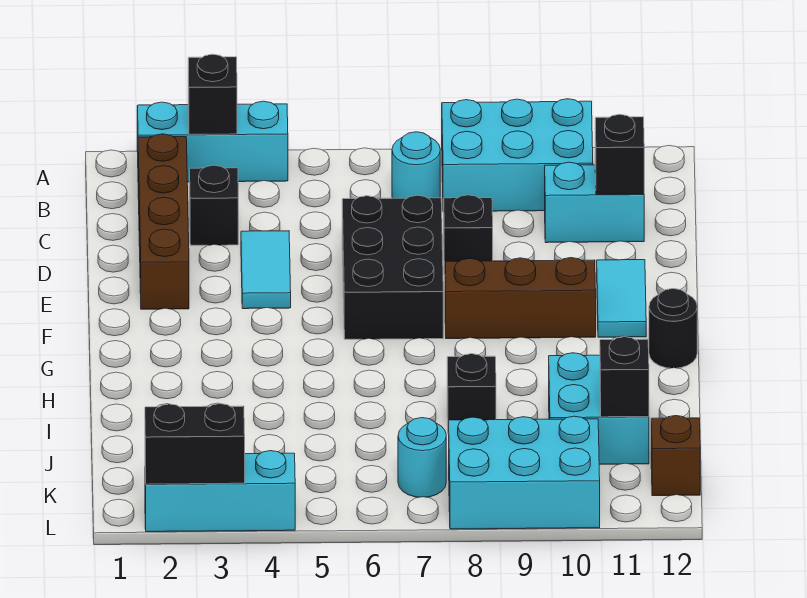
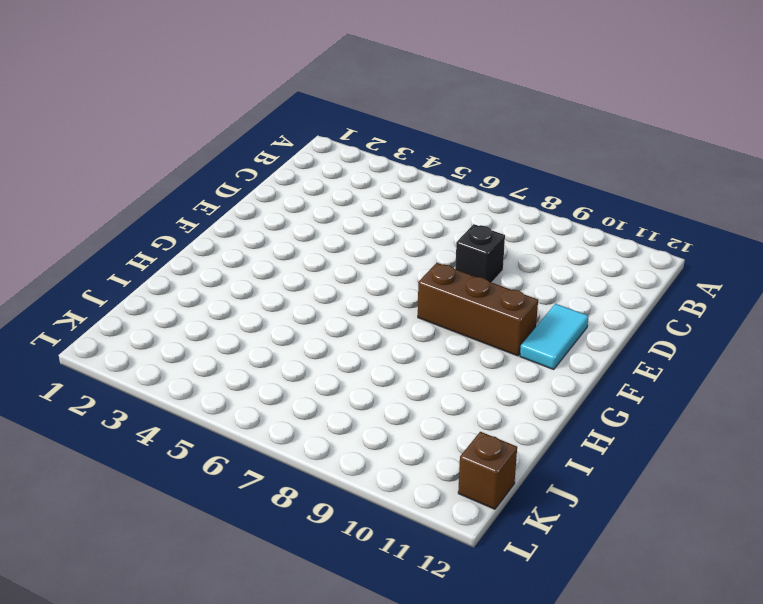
none -> cyan brick A2:A4 level 1
none -> cyan brick A8:B10 level 1
none -> brown brick B2:E2 level 1

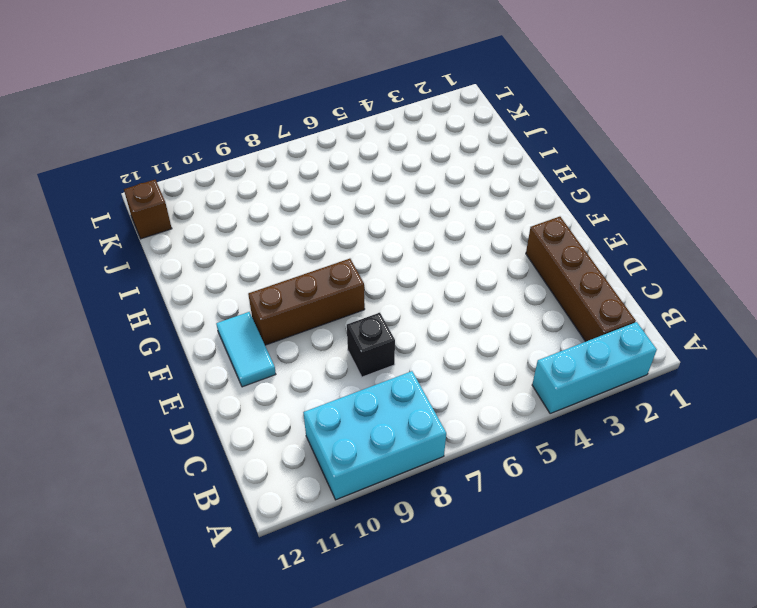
none -> cyan round brick B7 level 1
none -> black brick C3 level 1
none -> cyan brick C10:C11 level 1

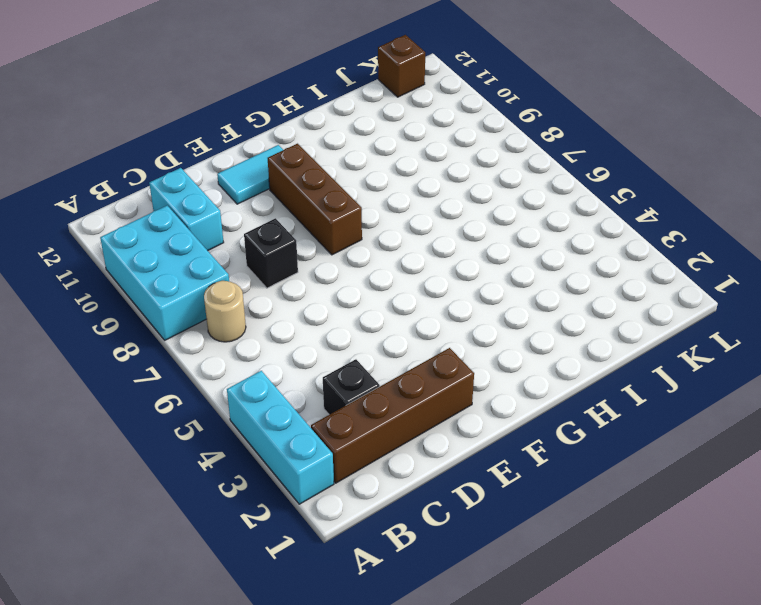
tan round brick B7 level 1 -> cyan round brick B7 level 1
none -> cyan tile D4:E4 level 1
none -> black brick D6:F7 level 1
none -> black round brick G12 level 1

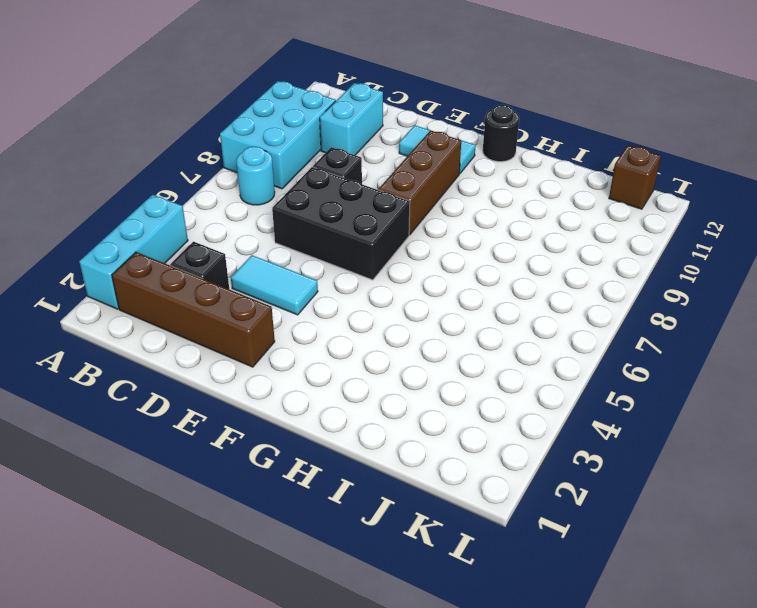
none -> black brick I8 level 1
none -> cyan brick I10:J11 level 1
none -> cyan round brick K7 level 1

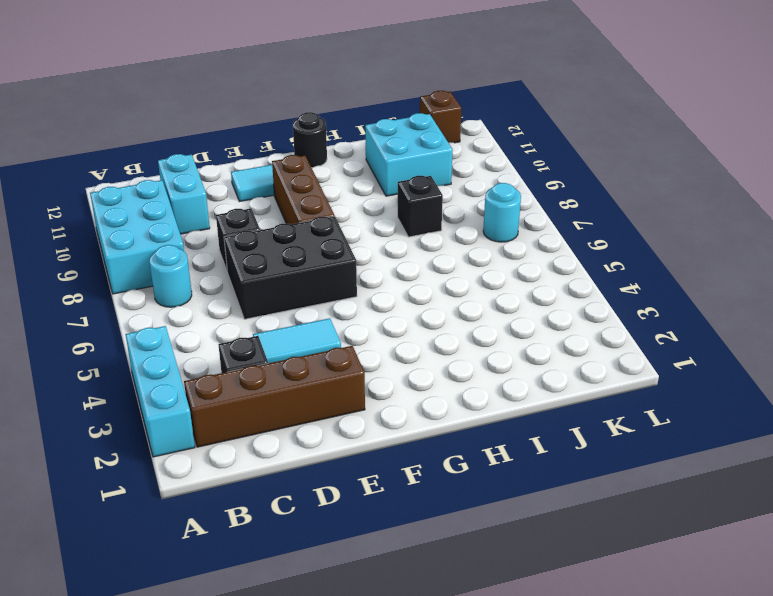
none -> cyan brick K8:L10 level 1
none -> cyan brick L2:L4 level 1
none -> black brick A3 level 2

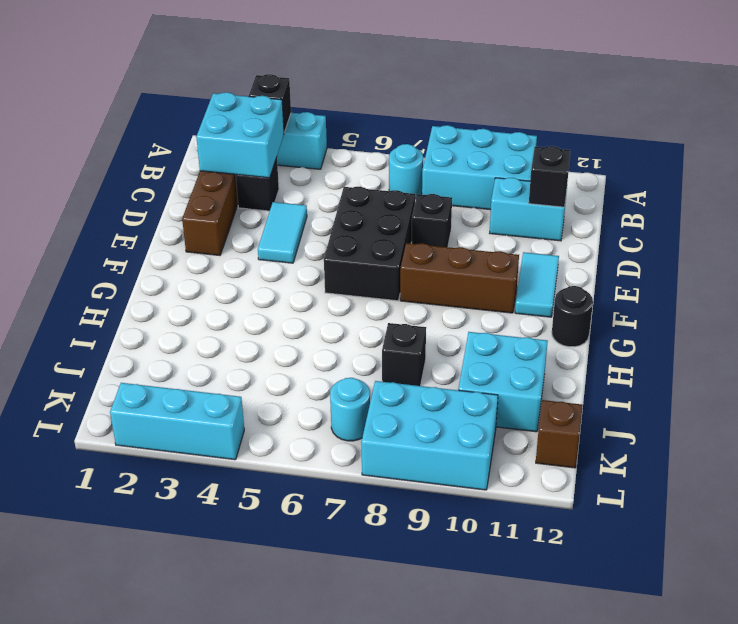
cyan brick B2:C3 level 2 -> none
none -> black brick J11 level 2
none -> black brick L2:L3 level 2

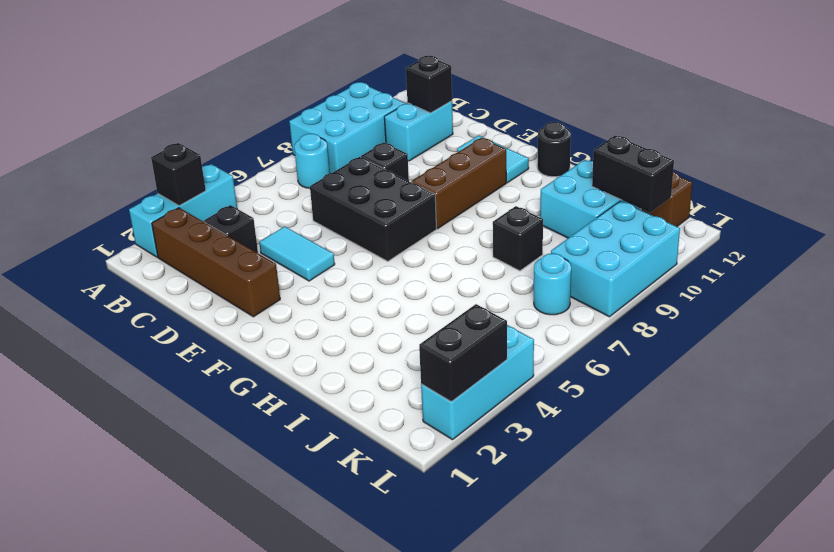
black brick J11:K11 level 2 -> black brick J11 level 2

